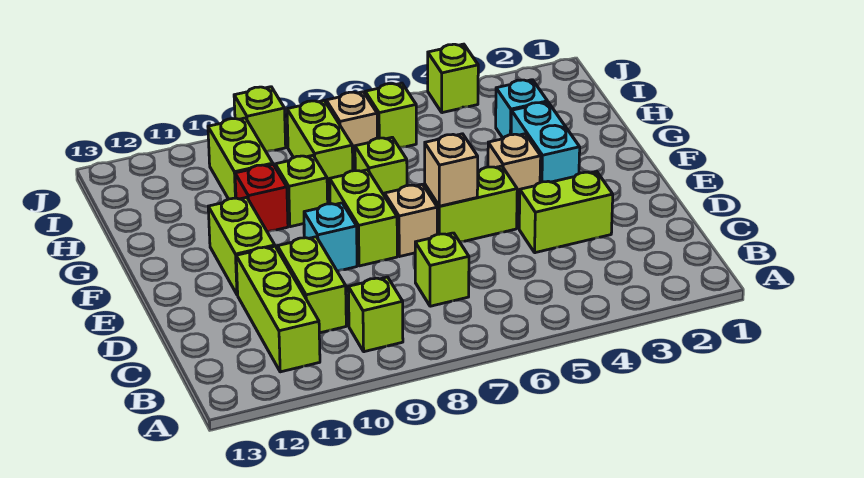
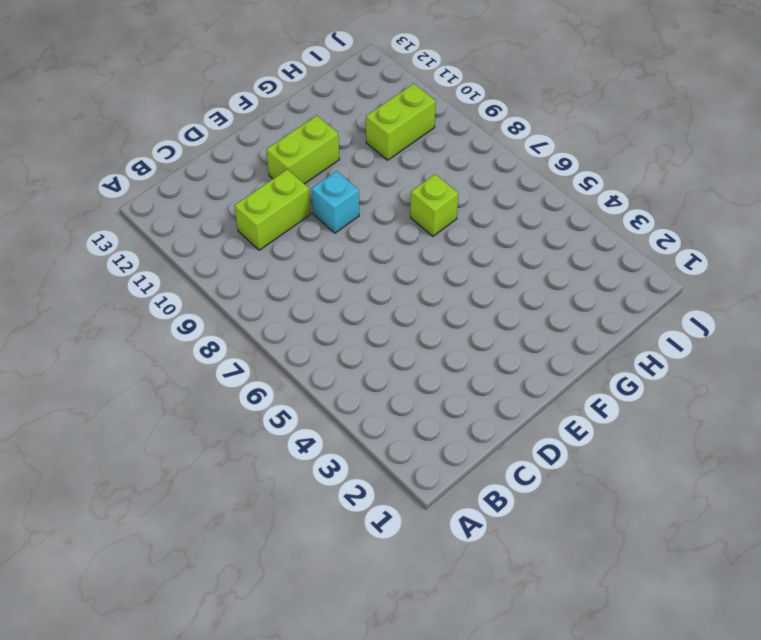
none -> lime brick B9 level 1
none -> lime brick B11:D11 level 1
none -> lime brick C7 level 1

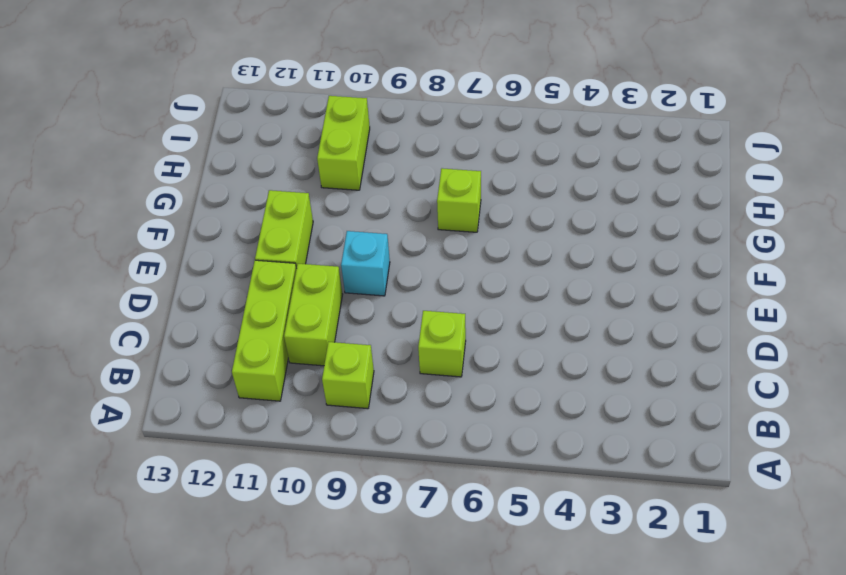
none -> lime brick D3:D4 level 1
none -> lime brick E5:E6 level 1
none -> tan brick E7 level 1

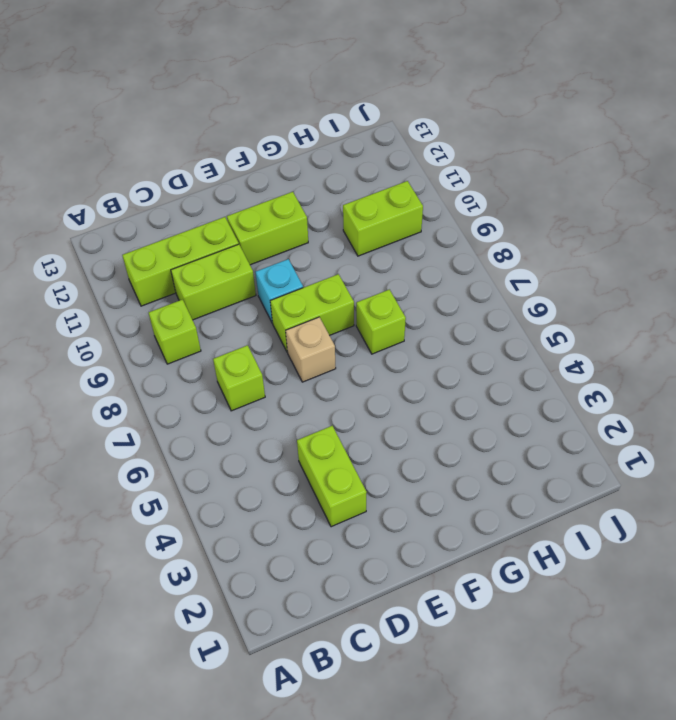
none -> lime brick E5:E6 level 1
none -> cyan brick F3:G3 level 1
none -> tan brick F4 level 1

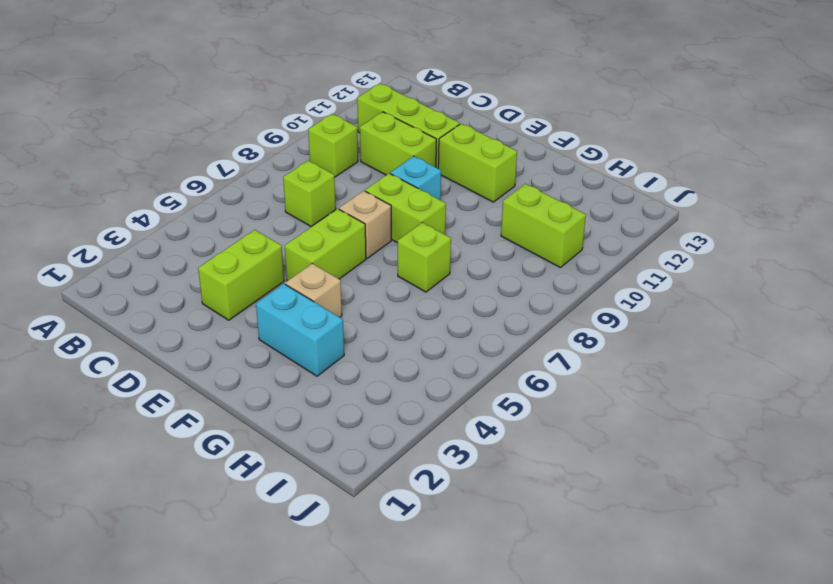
none -> lime brick G9 level 1
none -> red brick G10 level 1
none -> cyan brick H3 level 1

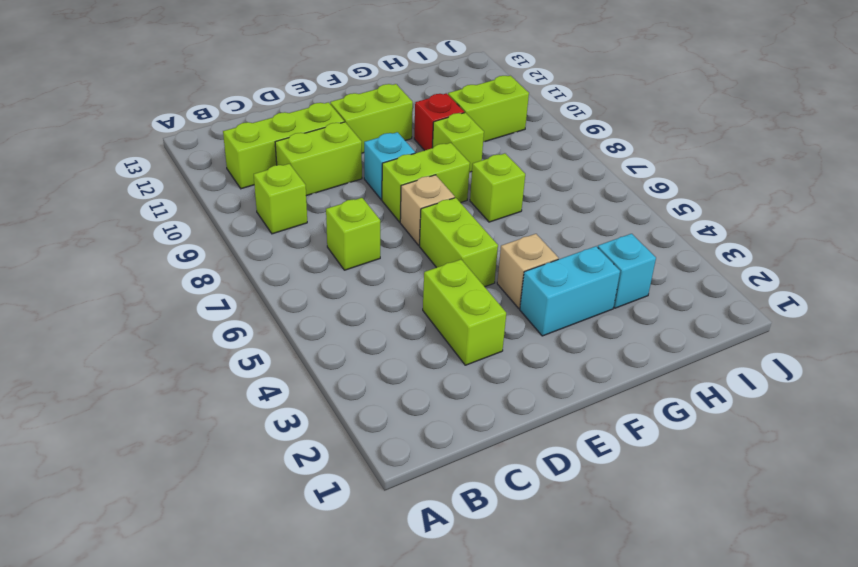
none -> lime brick H8:I8 level 1
none -> lime brick I6 level 1
none -> tan brick I7 level 1

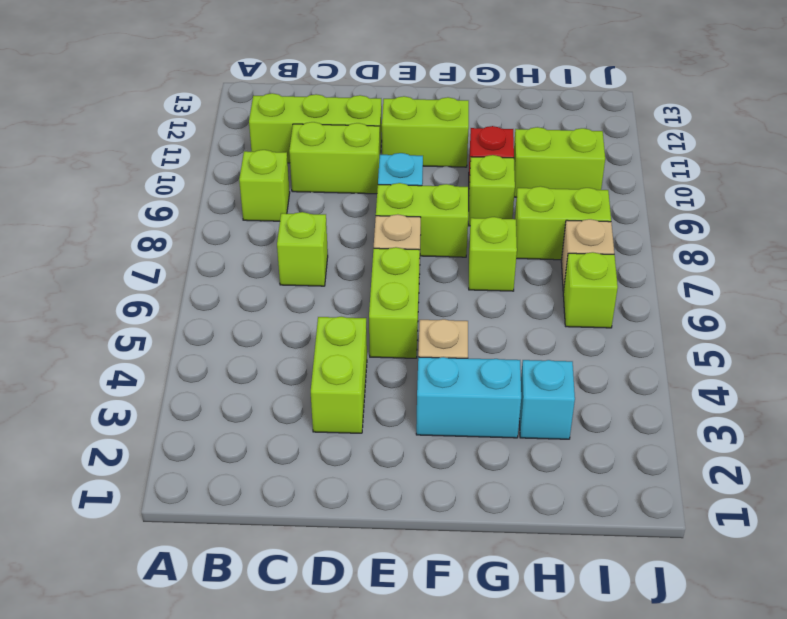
none -> lime brick J4 level 1
none -> lime brick J9 level 1
none -> tan brick E6 level 2

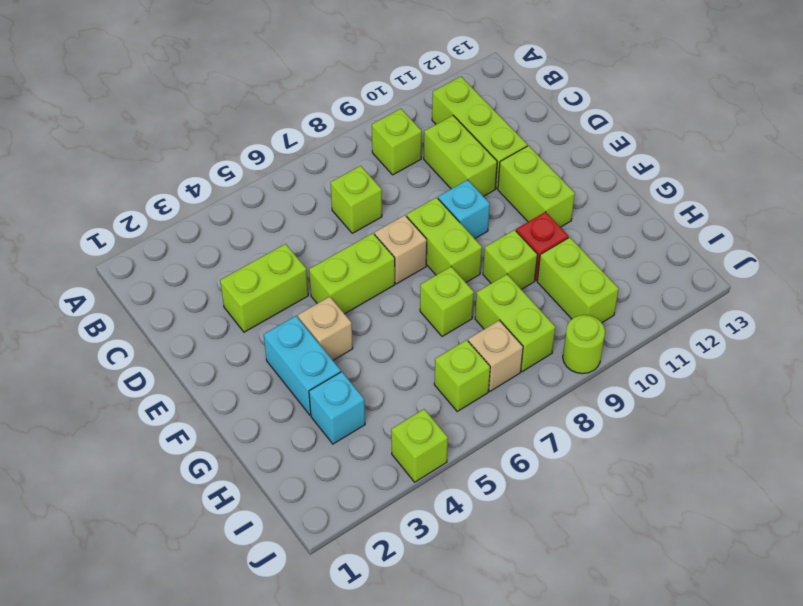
lime round brick J9 level 1 -> lime brick J9 level 1
none -> tan brick E6 level 2

